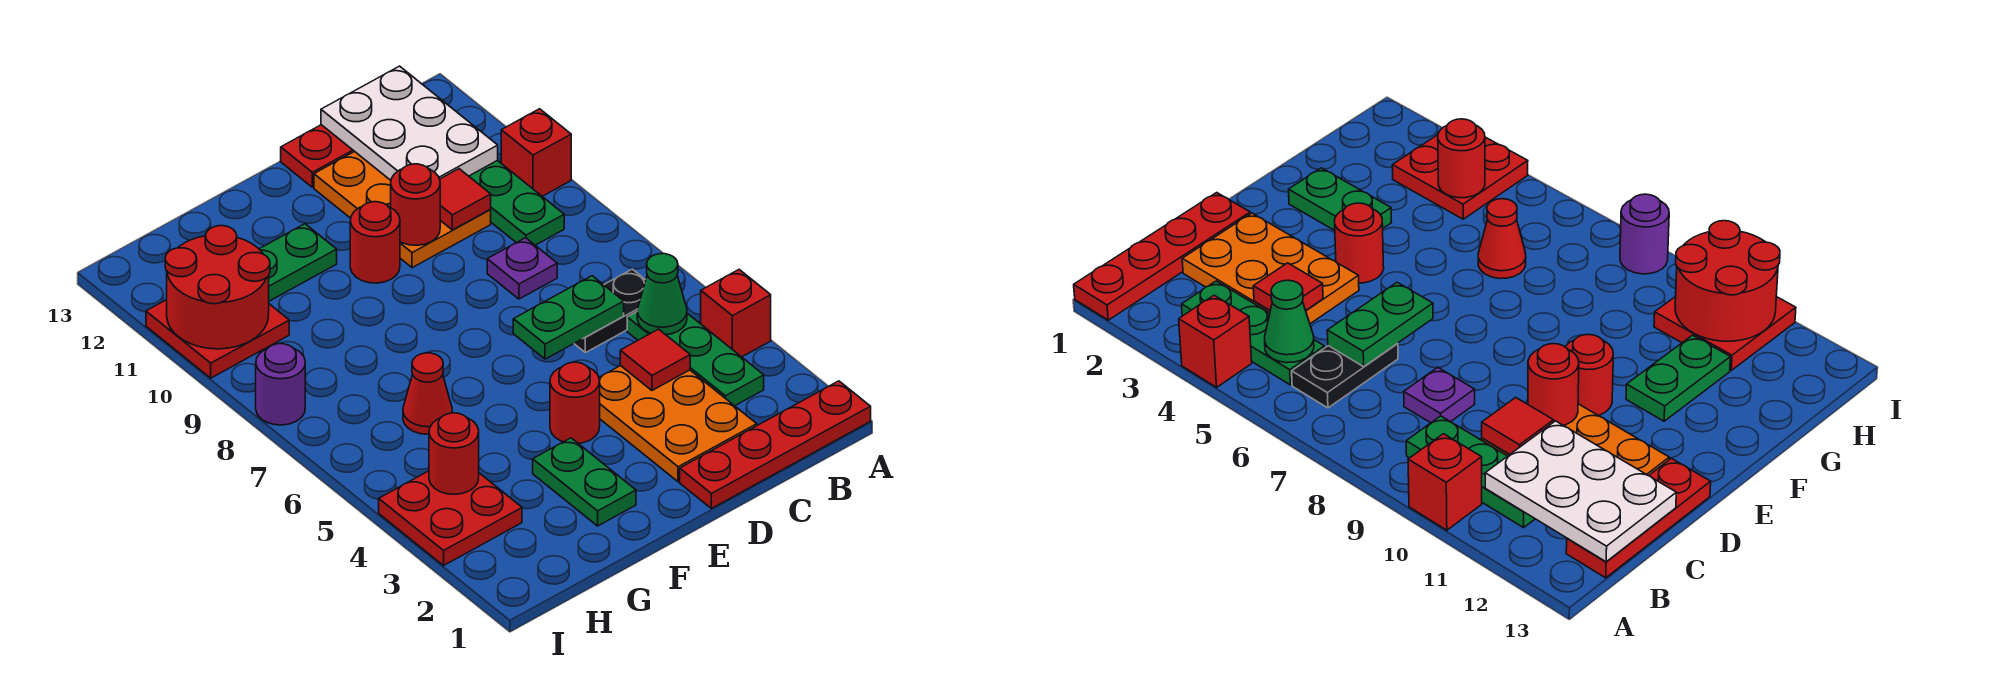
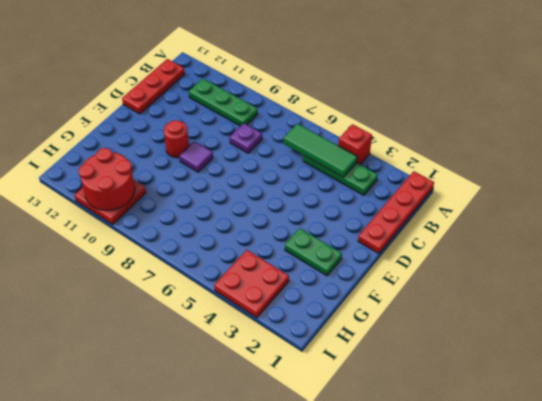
green tile B4:B6 level 2 -> green cone B5 level 2
purple tile E9 level 1 -> none
none -> red brick A10 level 1
none -> black plate B6:C6 level 1
none -> orange plate C2:D4 level 1

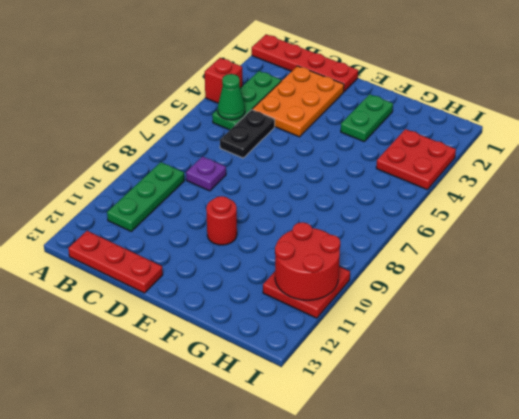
black plate C5:C6 level 1 -> black plate B6:C6 level 1
none -> red brick A10 level 1
none -> orange plate C10:D12 level 1
none -> red round brick E4 level 1

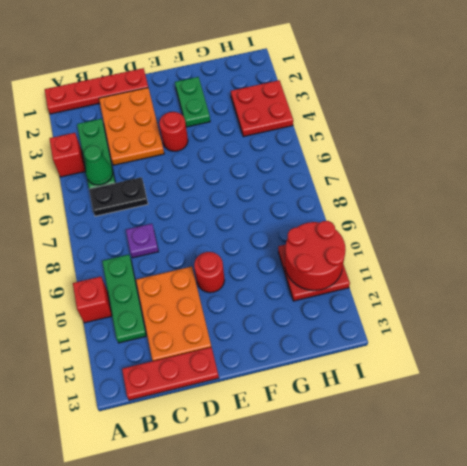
none -> green plate F11:G11 level 1
none -> red cone G6 level 1
none -> purple round brick I8 level 1

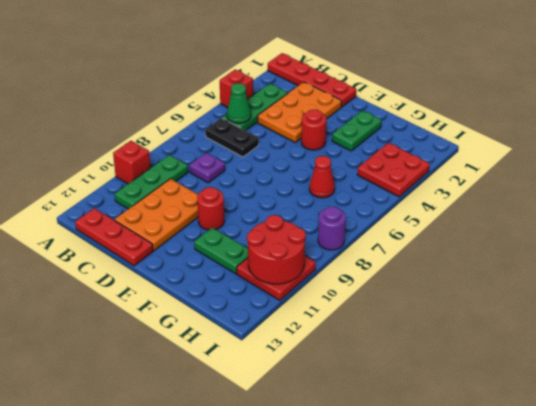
none -> white plate B11:C13 level 2
none -> red tile C4 level 2
none -> green plate C6:D6 level 2

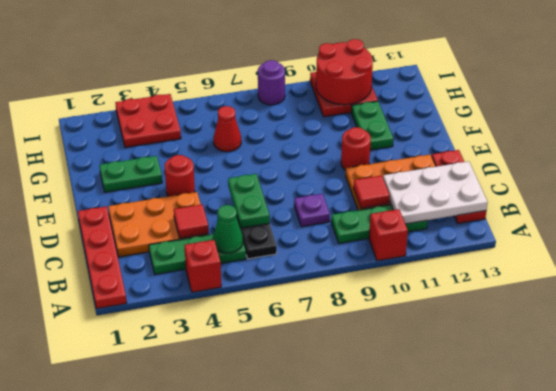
none -> red round brick D10 level 2
none -> red round brick H4 level 2

